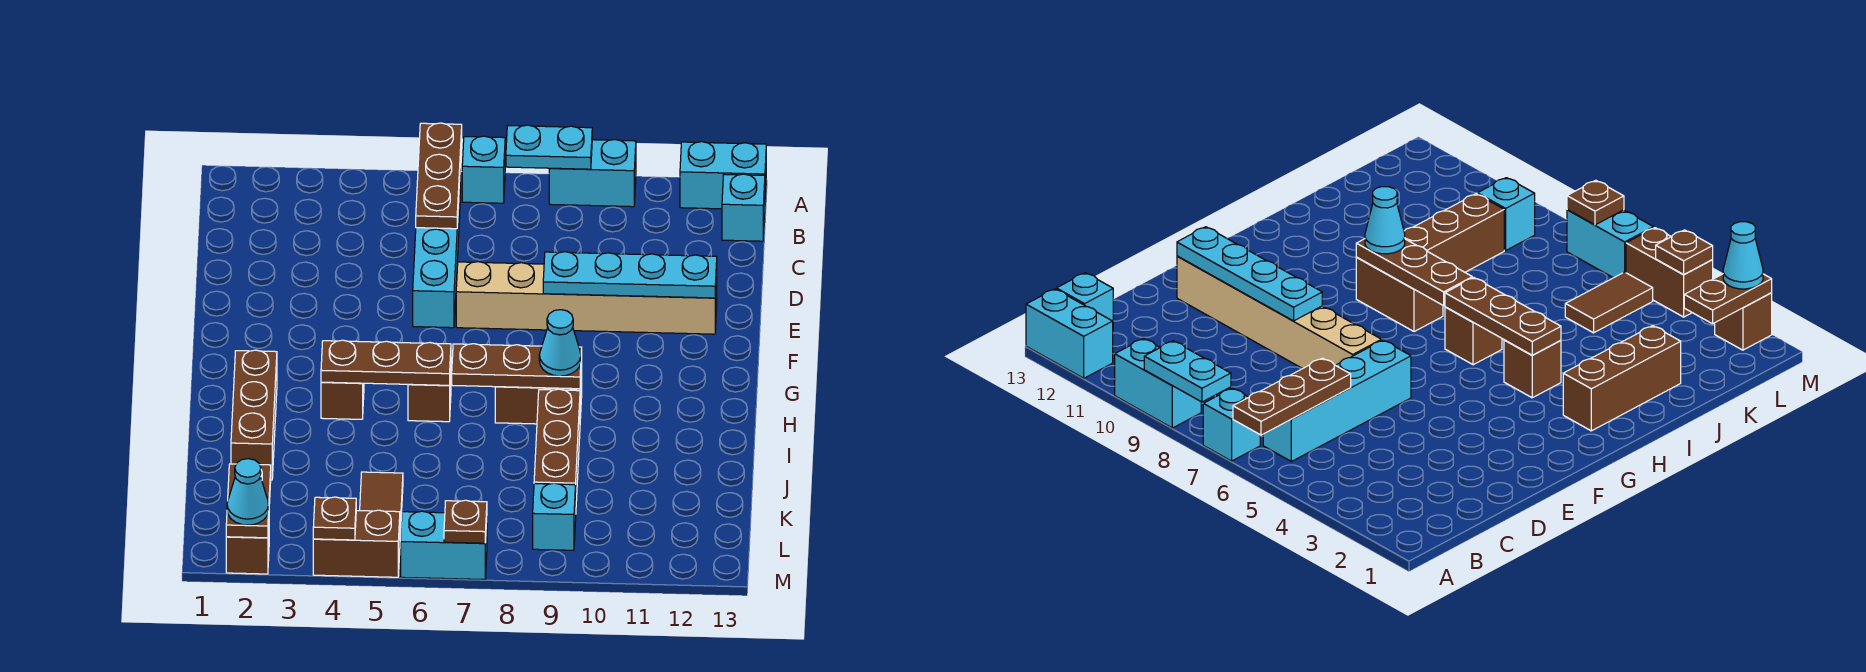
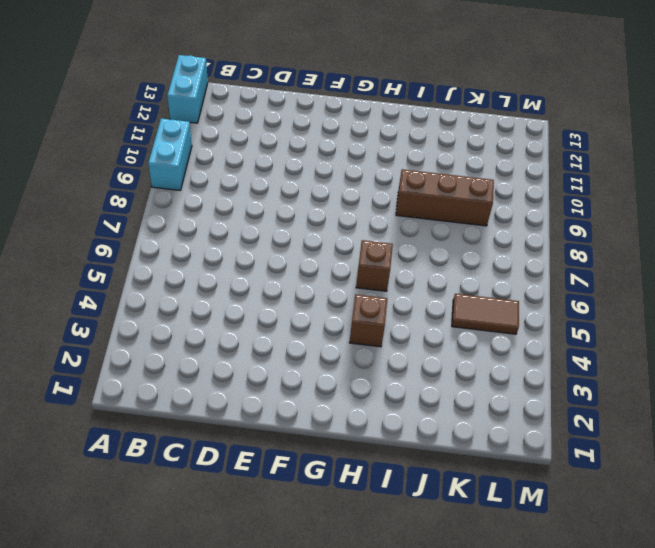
none -> cyan brick A7 level 1
none -> cyan brick B6:E6 level 1
none -> cyan brick B13 level 1

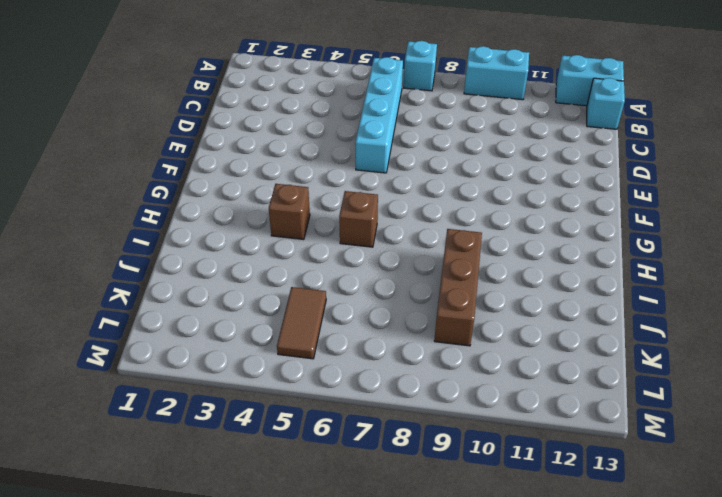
none -> tan brick E7:E12 level 1
none -> brown brick H2:J2 level 1
none -> brown brick H8:H9 level 1

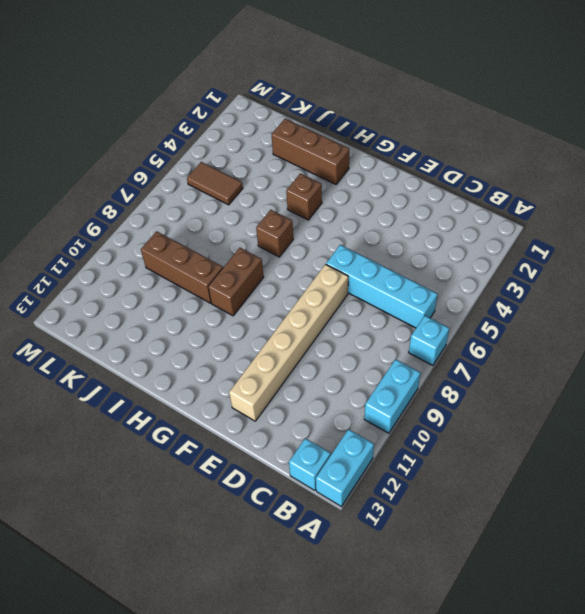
none -> cyan brick L9 level 1
none -> brown brick M2 level 1
none -> brown brick M4:M5 level 1

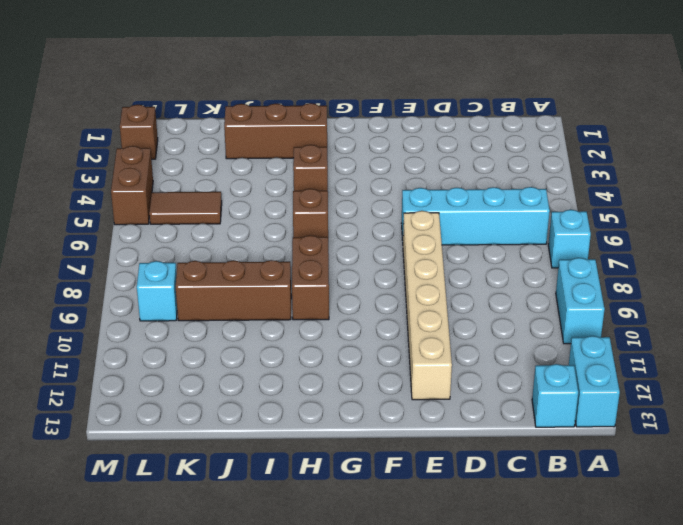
none -> cyan brick M6:M7 level 1
none -> brown plate A6:C6 level 2
none -> cyan plate A8:A9 level 2

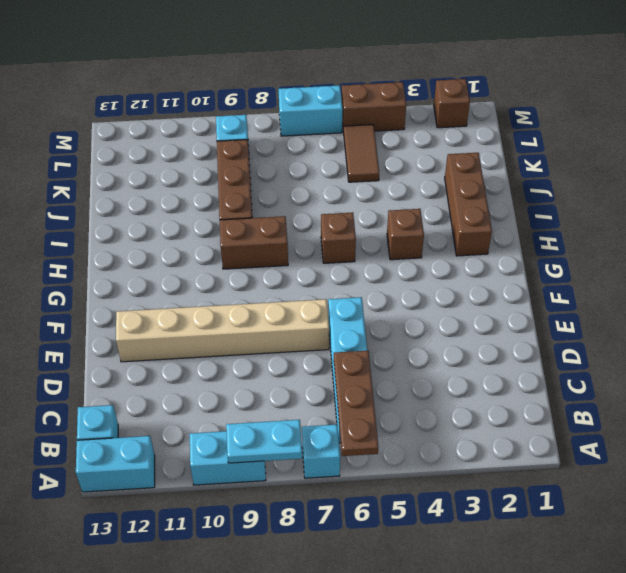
none -> cyan plate E9:E12 level 2
none -> brown plate H4:H6 level 2
none -> brown plate H7:H9 level 2

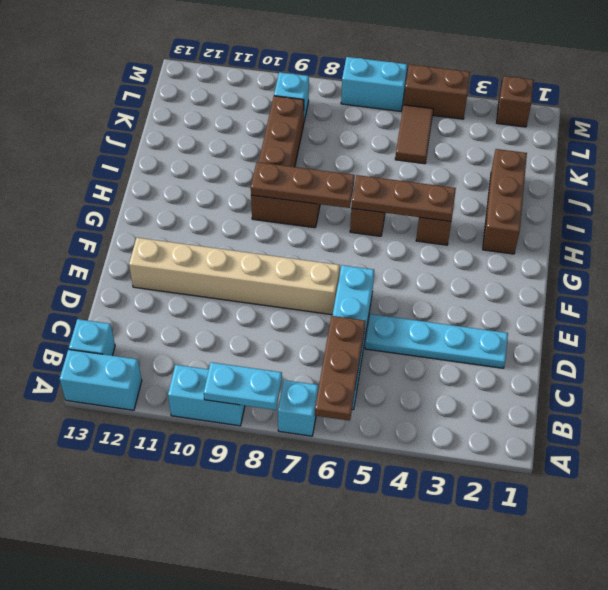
cyan plate D2:D5 level 1 -> cyan plate E9:E12 level 2
none -> brown plate L2:M2 level 2
none -> brown plate M4 level 2
none -> brown plate M7 level 2

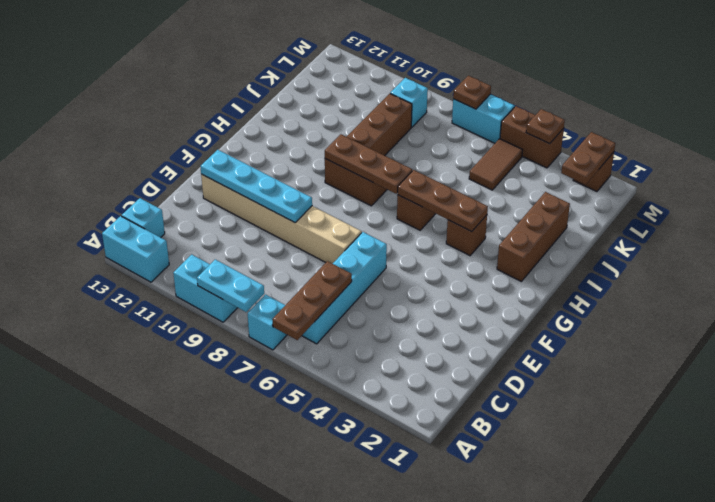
none -> cyan cone H9 level 3
none -> cyan cone M2 level 3

